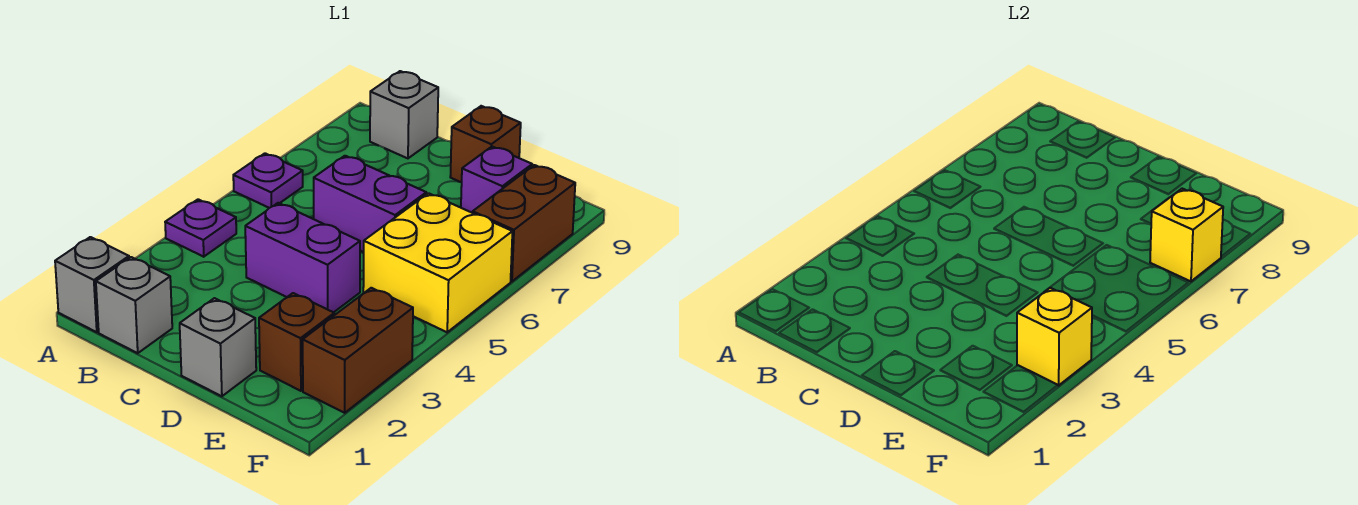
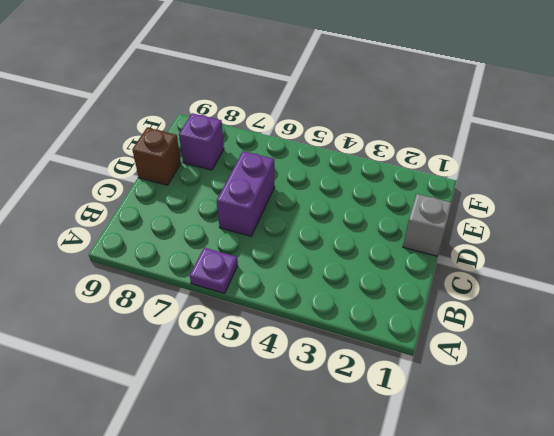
none -> grey brick A1 level 1
none -> purple plate A4 level 1
none -> grey brick B1 level 1

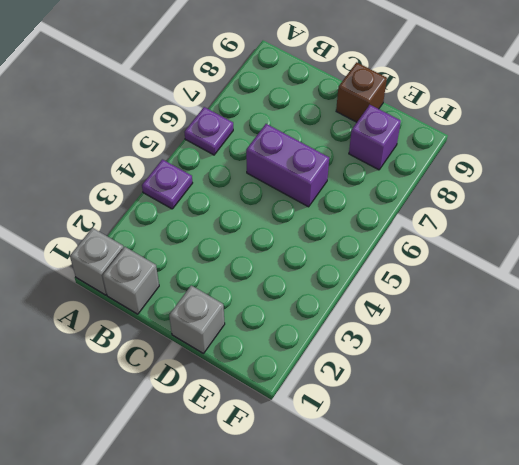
none -> grey brick B9 level 1
none -> purple brick C4:D4 level 1
none -> brown brick E2 level 1

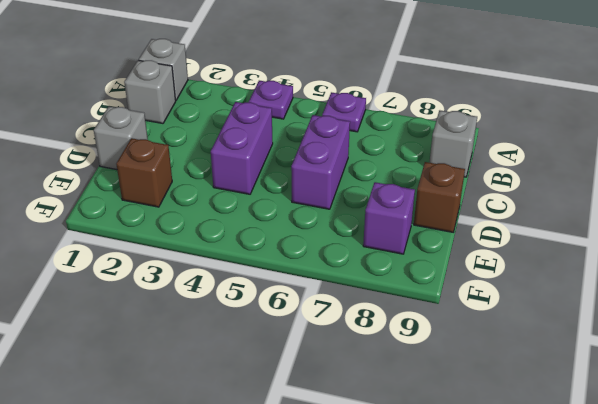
none -> yellow brick E5:F6 level 1
none -> brown brick F2:F3 level 1
none -> brown brick F7:F8 level 1

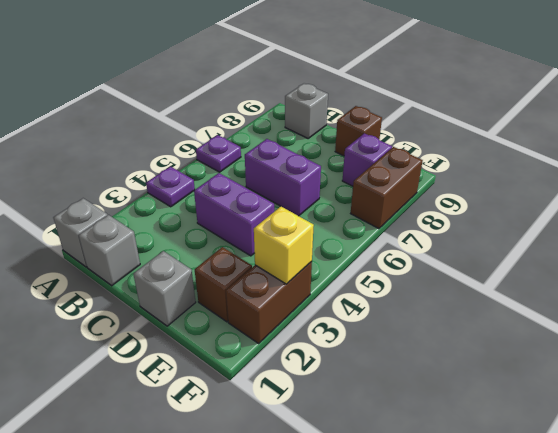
none -> yellow brick E5:F6 level 1
none -> yellow brick F7 level 2

